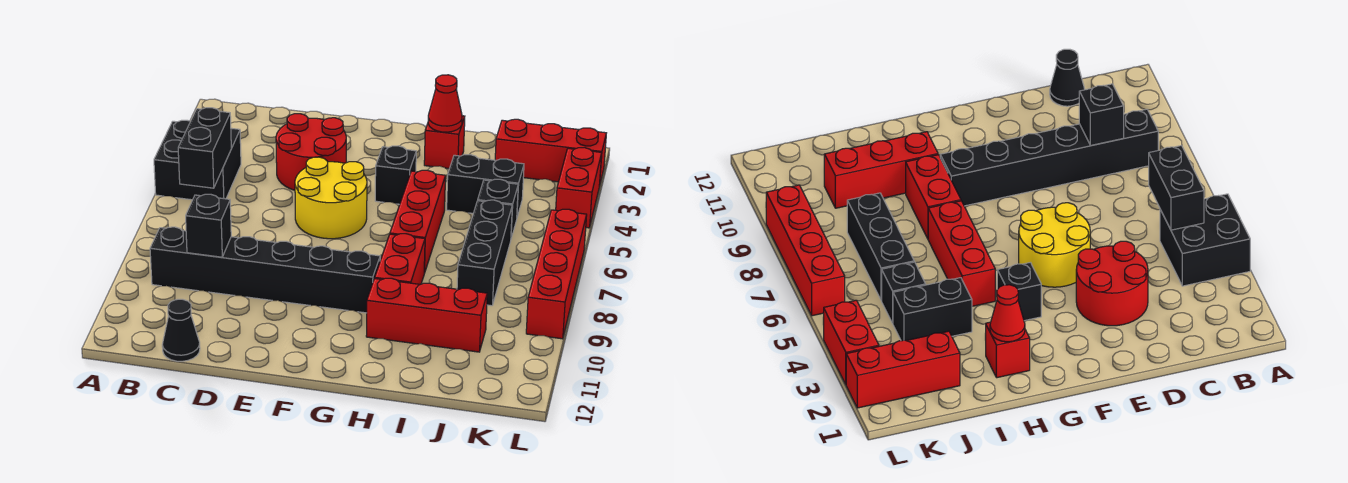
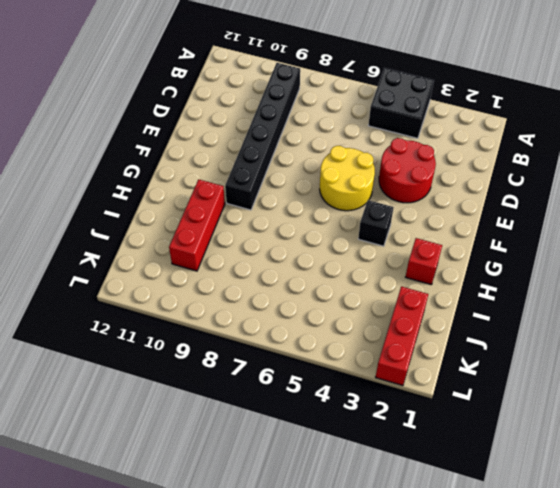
none -> black cone C12 level 1
none -> red brick H5:H7 level 1
none -> red brick H8:H9 level 1

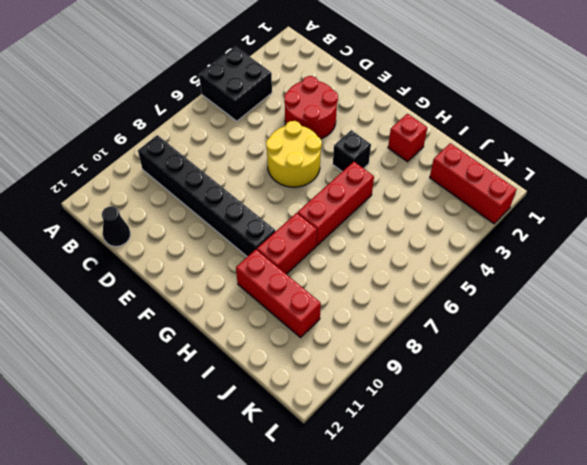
none -> black brick I4:J4 level 1
none -> black brick J5 level 1
none -> black brick J6:J8 level 1

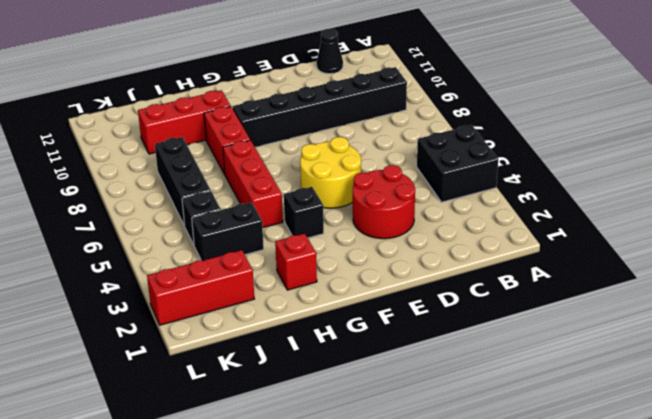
none -> red brick L3:L4 level 1
none -> red brick L6:L9 level 1
none -> black brick B5:B6 level 2

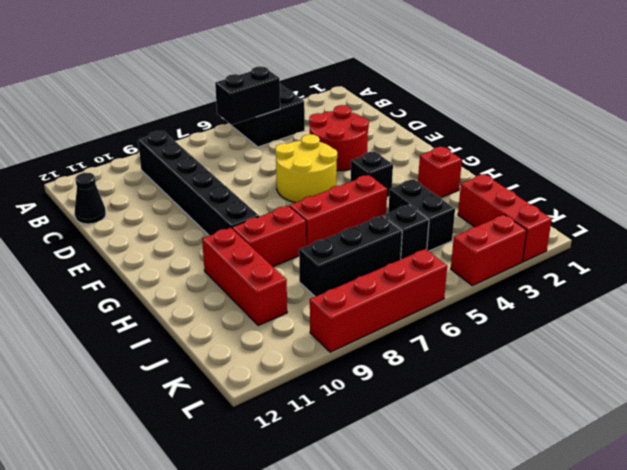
none -> black brick C9 level 2
none -> red cone H2 level 2

